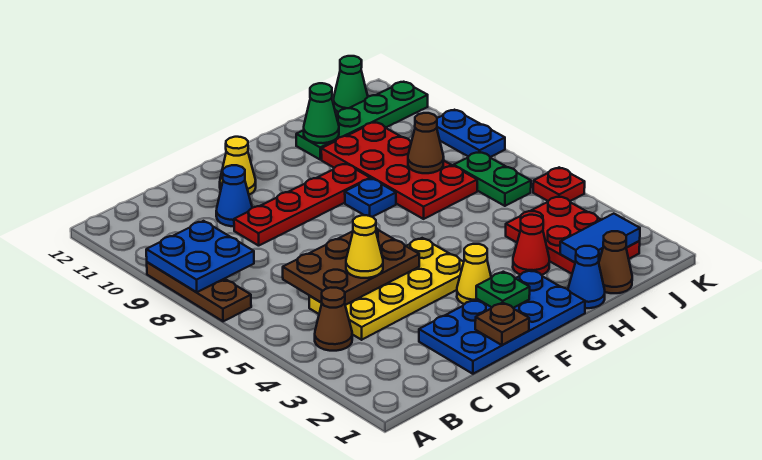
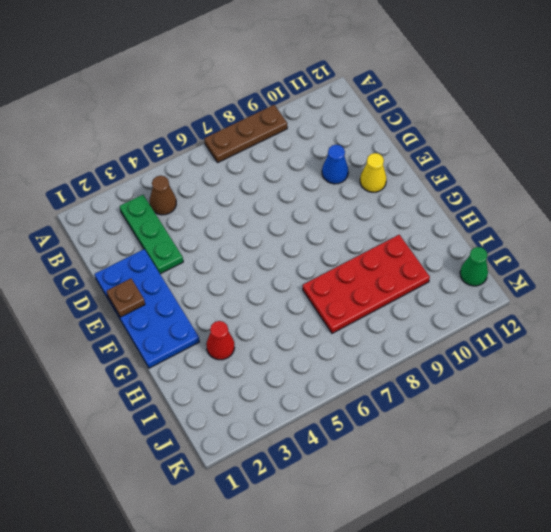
green plate B3:D3 level 1 -> none
none -> yellow plate C4:F5 level 1
none -> red plate D9:G9 level 1
none -> yellow cone F3 level 1

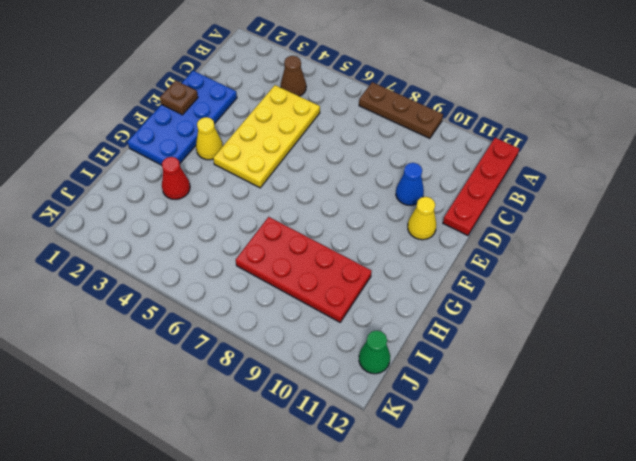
red plate A12:D12 level 1 -> red plate D9:G9 level 1
none -> blue plate G8 level 1
none -> blue cone H1 level 1
none -> green plate H11:K11 level 1

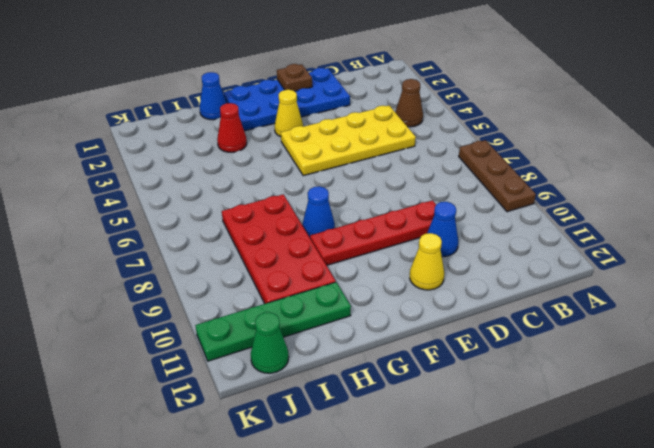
blue cone G8 level 1 -> blue plate G8 level 1
none -> brown cone I1 level 1
none -> red plate I2:J4 level 1
none -> green plate J6:J7 level 1

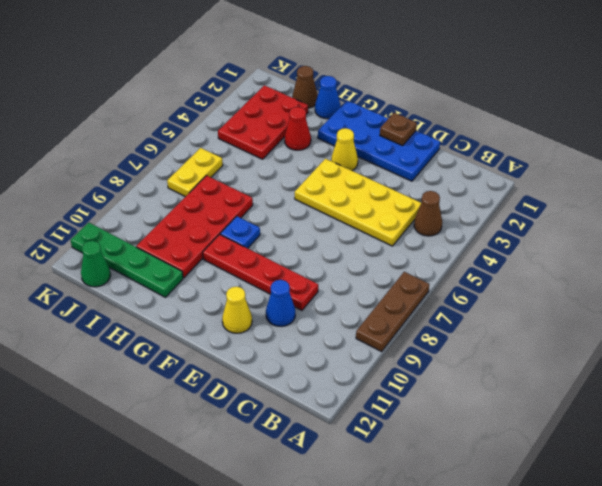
yellow plate J6:J7 level 1 -> green plate J6:J7 level 1
none -> red plate K5 level 1
none -> blue plate K8:K9 level 1
none -> blue plate A8:B9 level 2

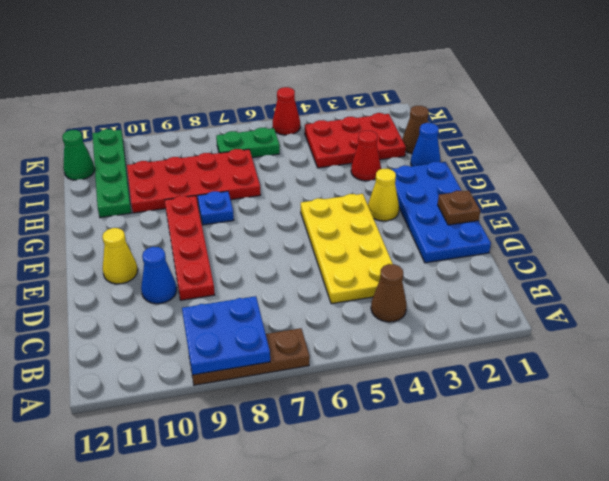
red cone K5 level 1 -> red plate K5 level 1
none -> blue plate K8:K9 level 1
none -> brown plate C5:E6 level 2
none -> green plate F2 level 2

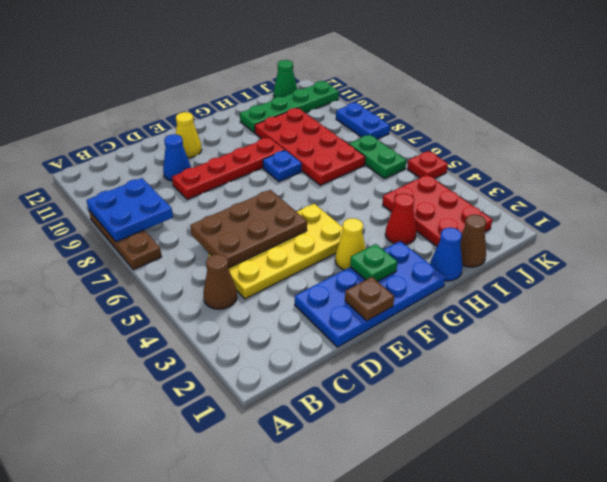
none -> green cone H11 level 2
none -> blue tile I2:J2 level 2
none -> brown cone I8 level 2

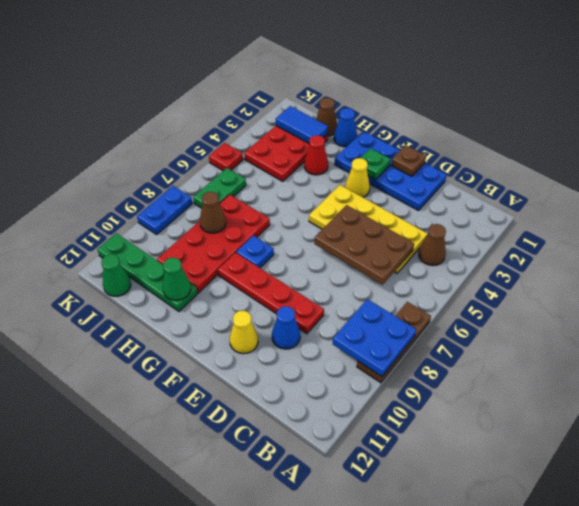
none -> yellow cone D5 level 3

